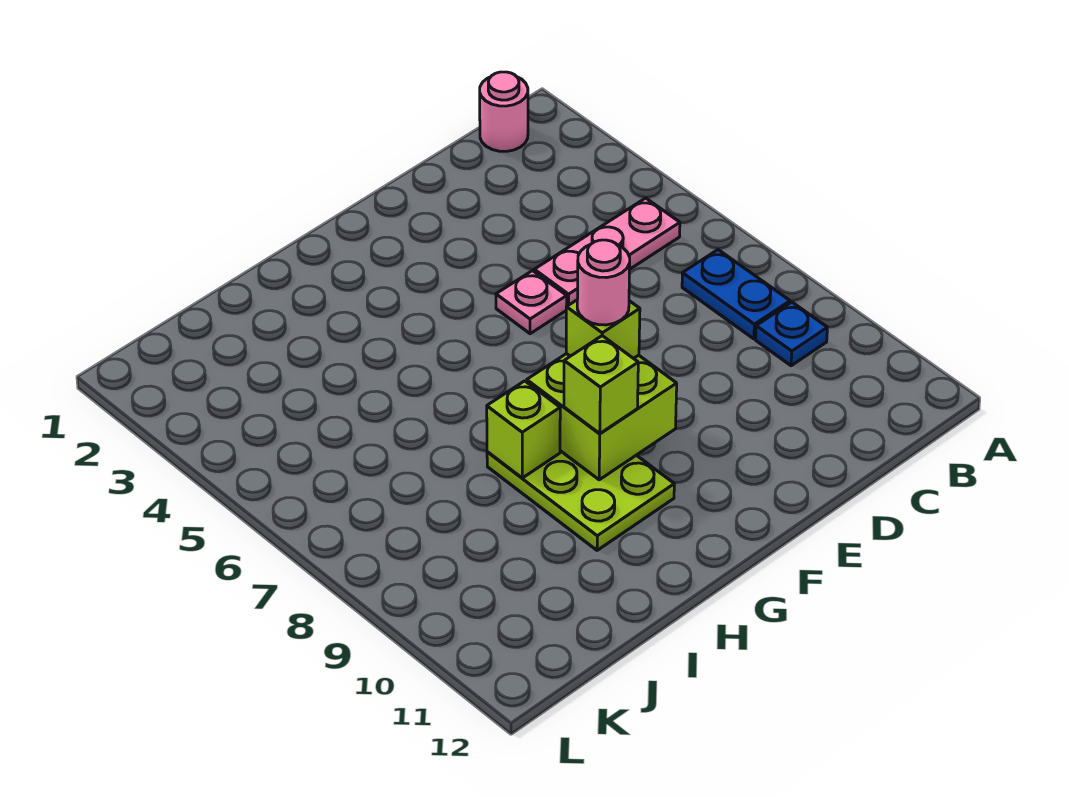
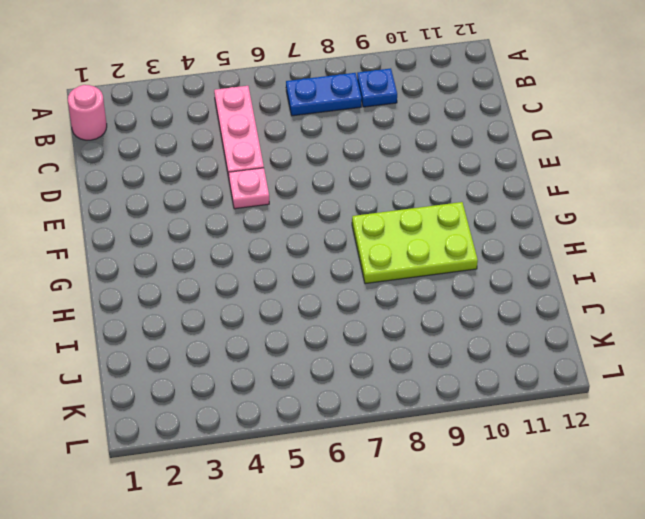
none -> lime brick F8:G9 level 2
none -> lime brick H8 level 2

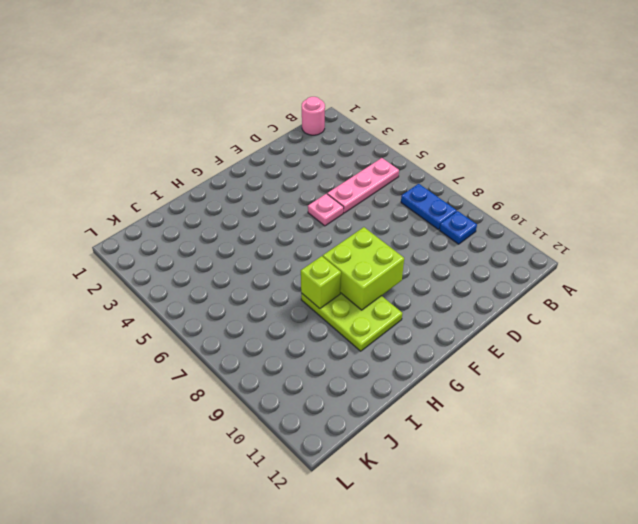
none -> lime brick F8 level 3
none -> lime brick G9 level 3

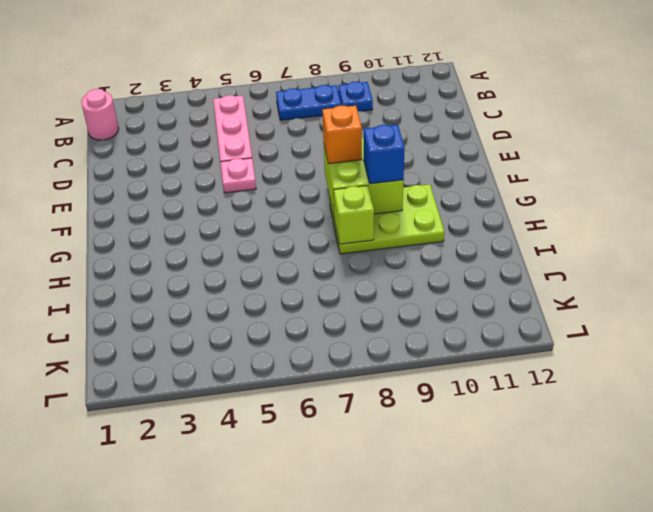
orange brick F8 level 3 -> lime brick F8 level 3
blue brick G9 level 3 -> lime brick G9 level 3
none -> pink round brick F8 level 4

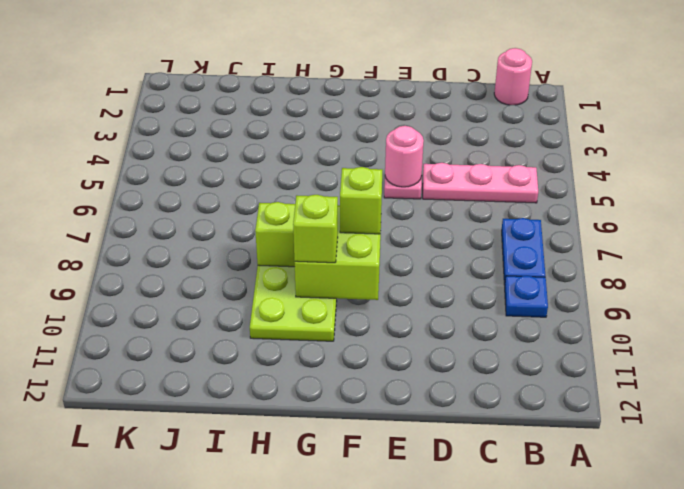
pink round brick E5 level 2 -> pink round brick F8 level 4

